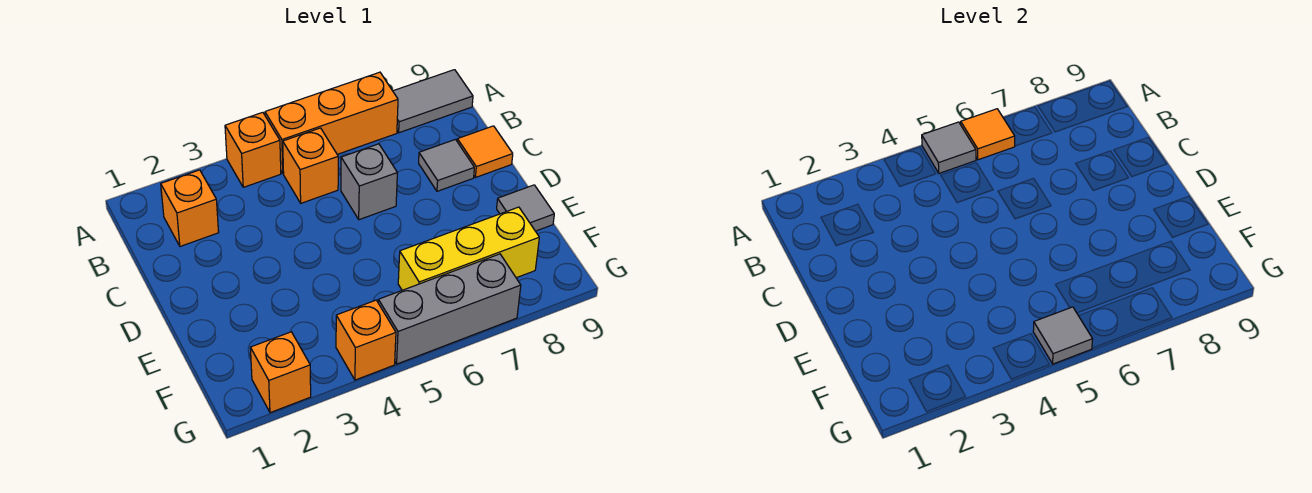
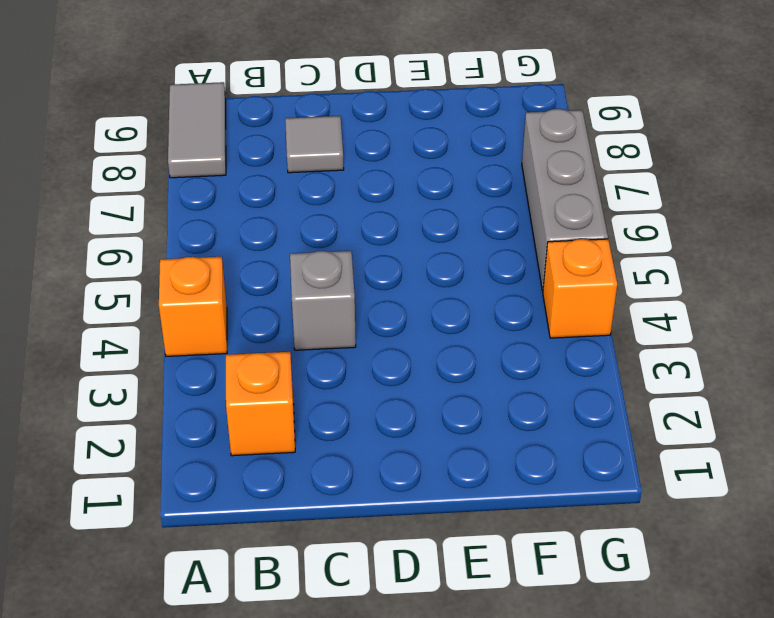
grey brick C4 level 1 -> grey brick C6 level 1
none -> orange brick A5:A7 level 1
none -> orange brick B5 level 1
none -> orange tile C9 level 1

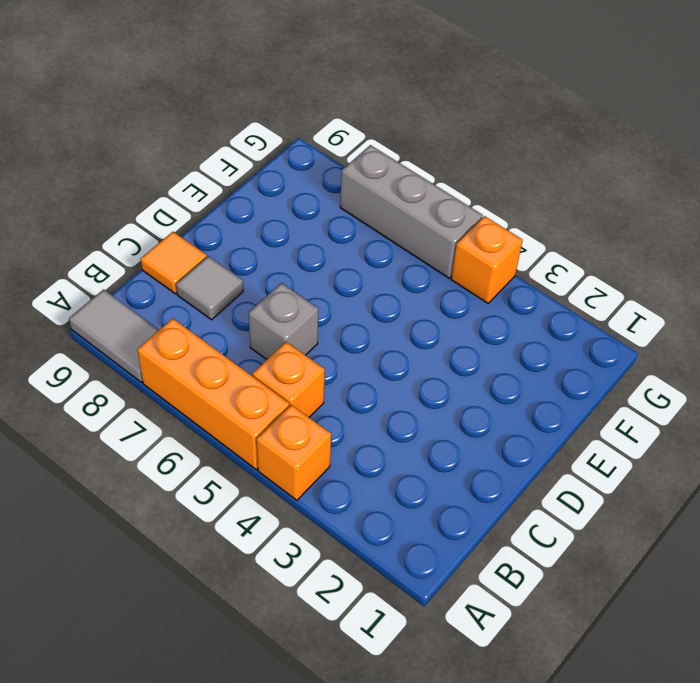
none -> orange brick B2 level 1
none -> grey tile E9 level 1
none -> yellow brick F6:F8 level 1

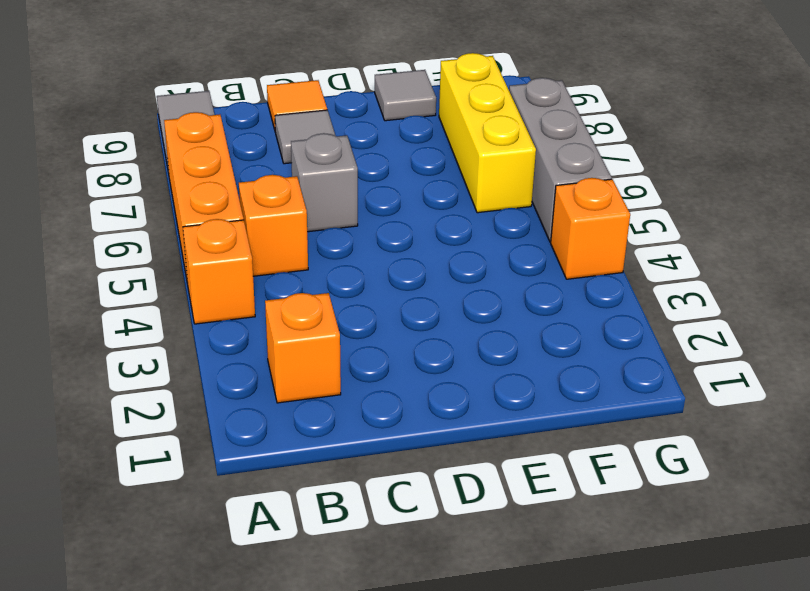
none -> orange brick G2 level 1
none -> grey tile A5 level 2
none -> orange tile A6 level 2

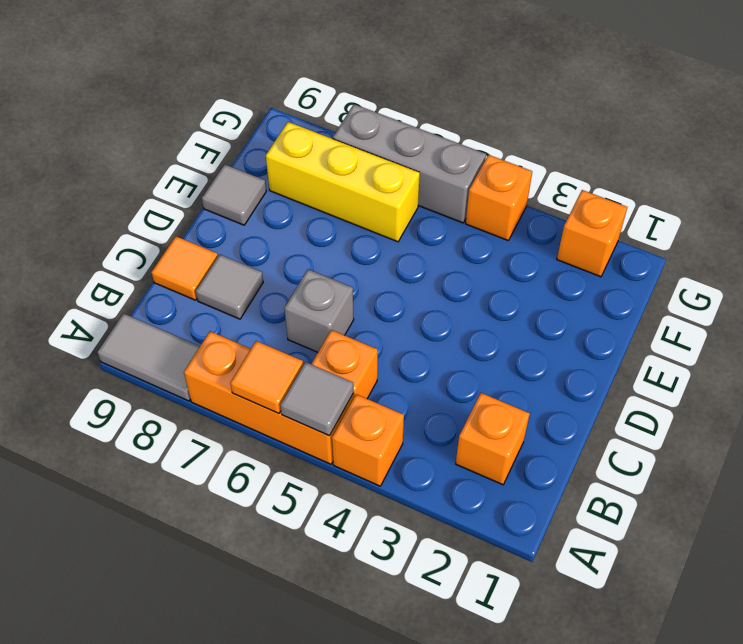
none -> grey tile G5 level 2

